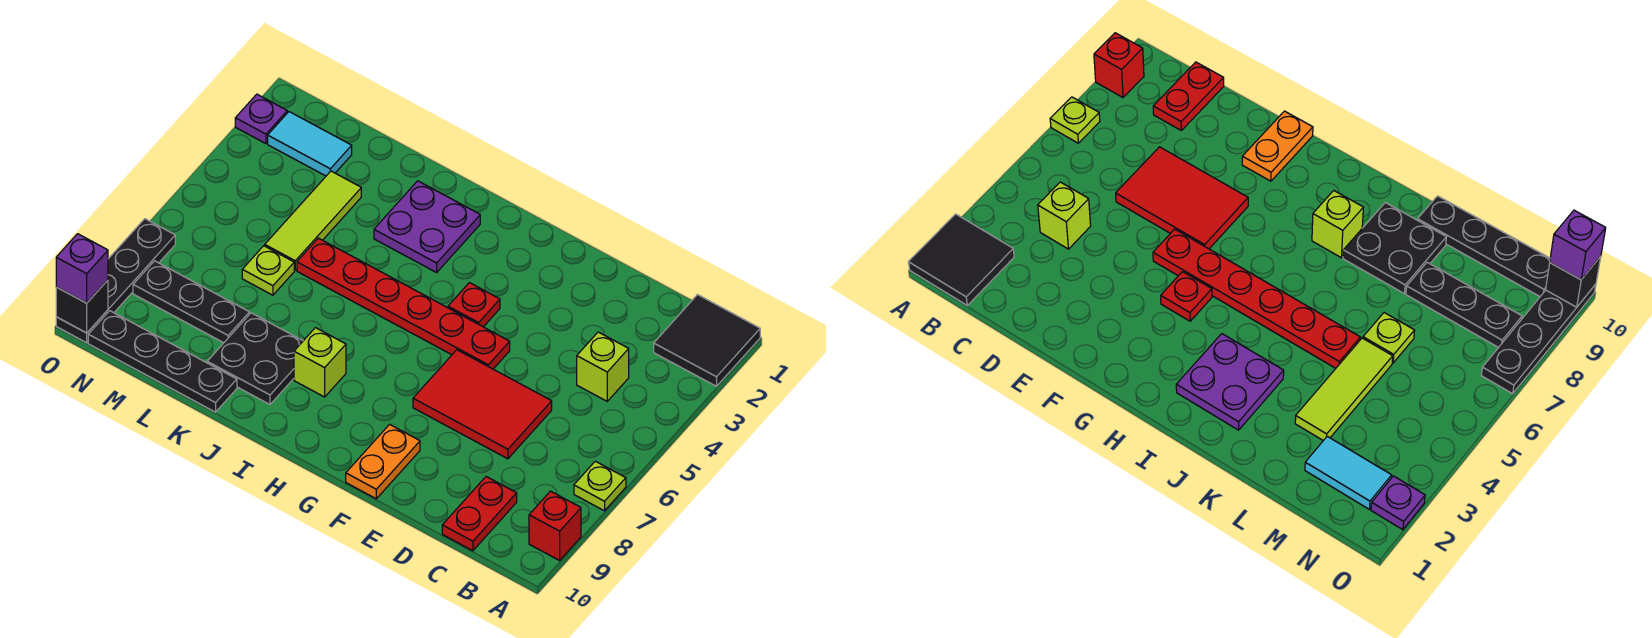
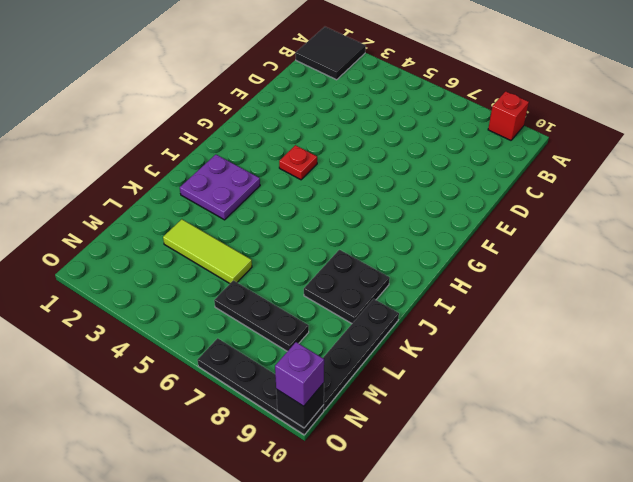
black plate M6:M8 level 1 -> black plate L8:N8 level 1
none -> lime plate A7 level 1
none -> lime brick C4 level 1
none -> red plate C9:C10 level 1

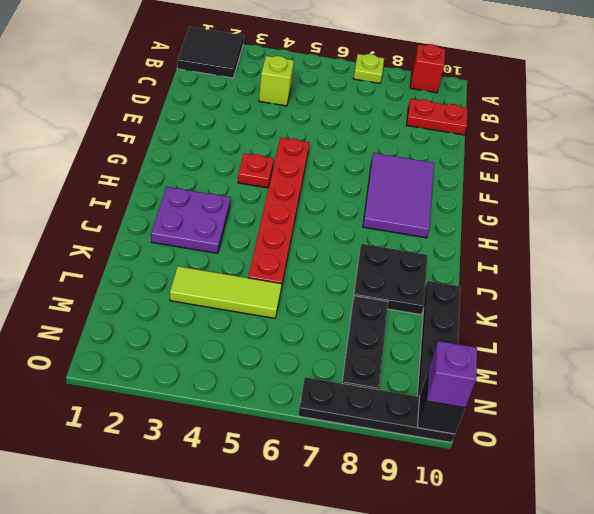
purple tile F8:H9 level 1 -> orange plate F9:F10 level 1
none -> red tile D6:F7 level 1
none -> lime brick I8 level 1
none -> lime plate L6 level 1

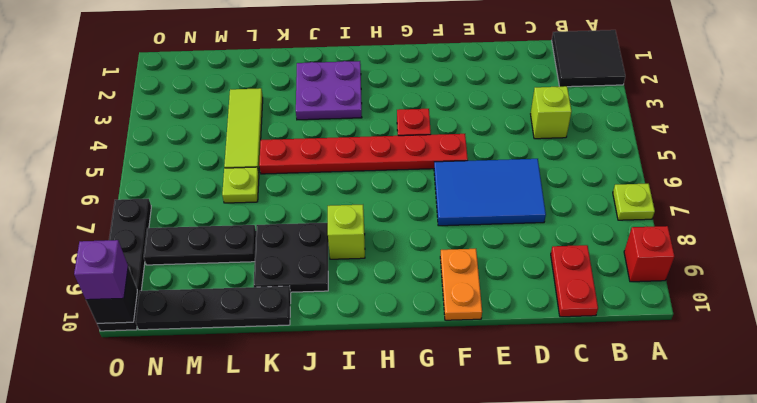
blue tile D6:F7 level 1 -> red tile D6:F7 level 1
none -> cyan tile M2:N2 level 1
none -> purple plate O2 level 1

